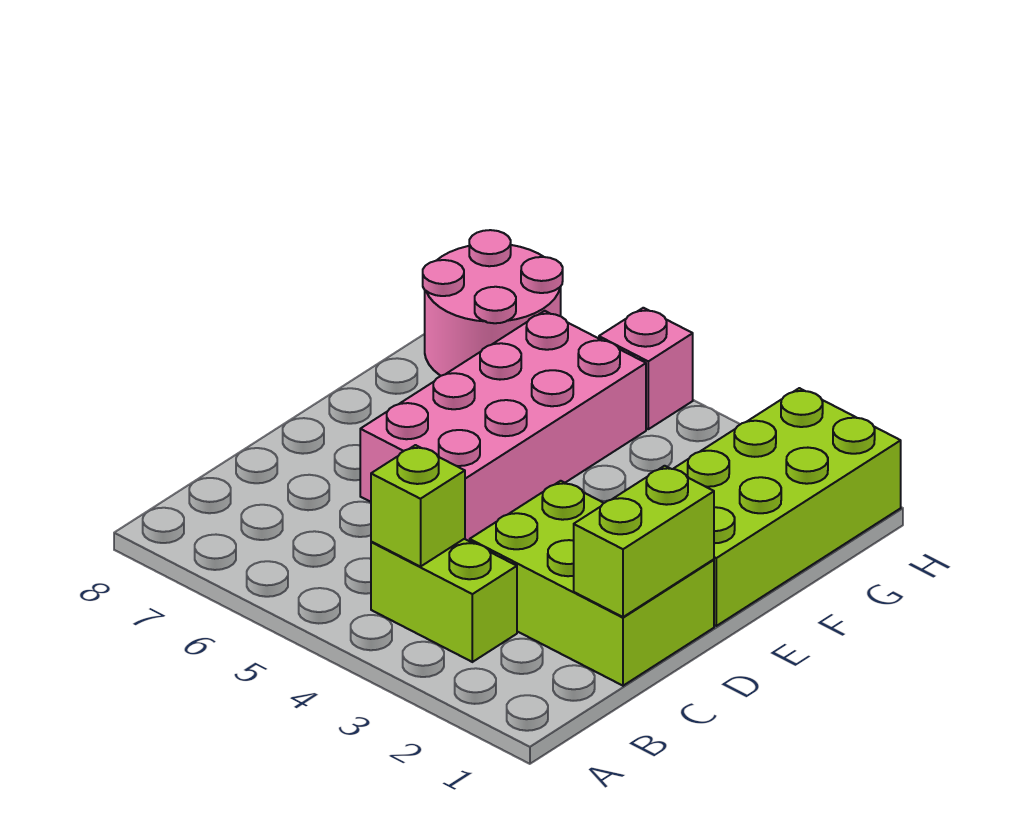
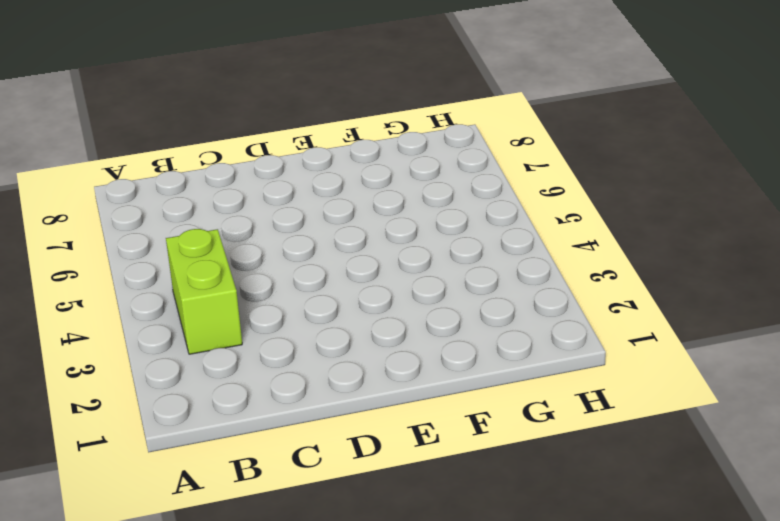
none -> lime brick C1:D3 level 1
none -> pink brick D5:G6 level 1

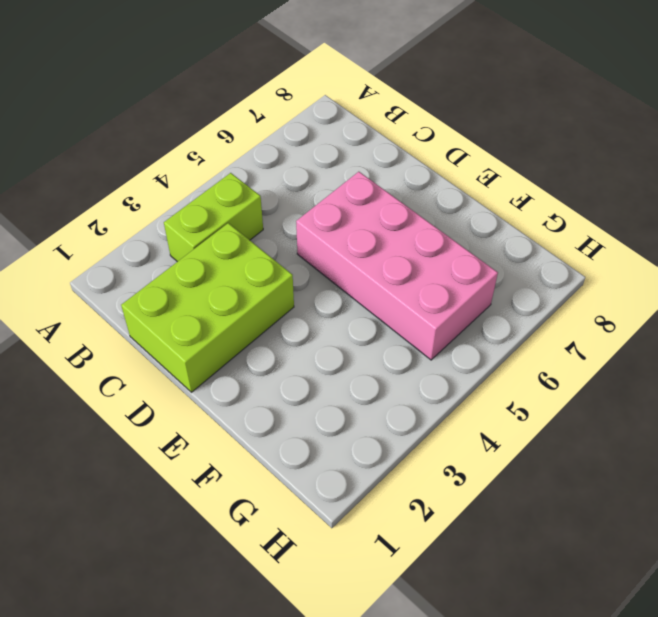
none -> lime brick E1:H2 level 1
none -> pink round brick G7:H8 level 1

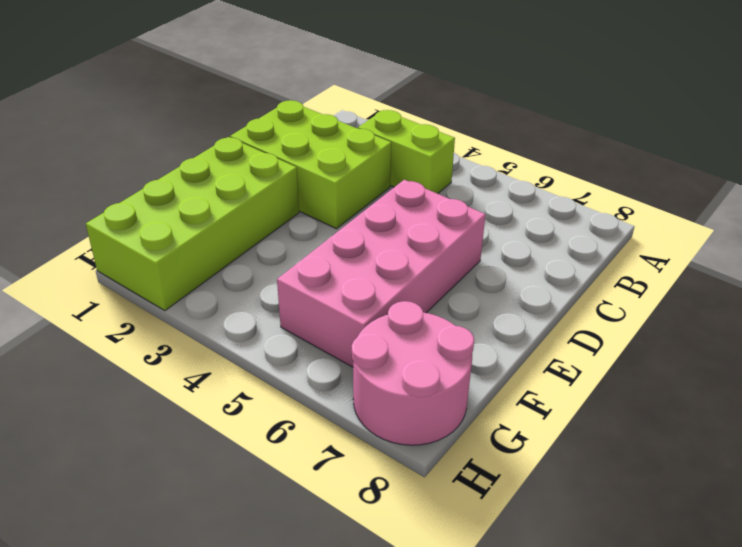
none -> pink brick H5 level 1
none -> lime brick B4 level 2

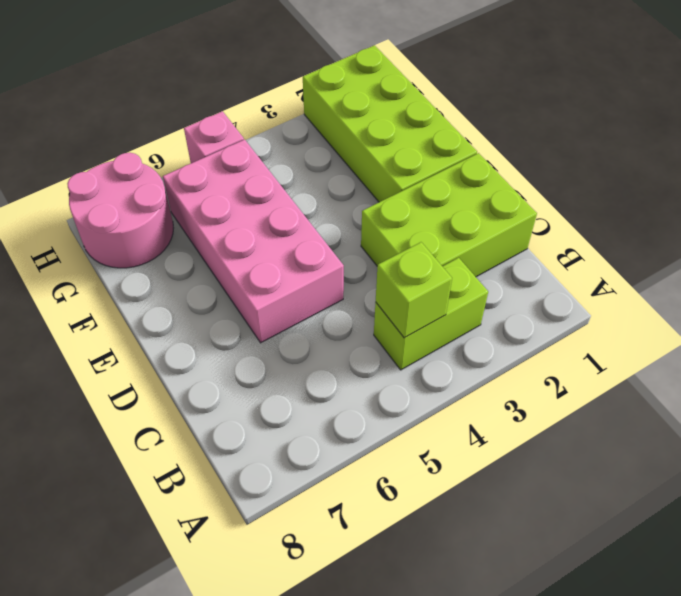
none -> lime brick C1:D1 level 2

